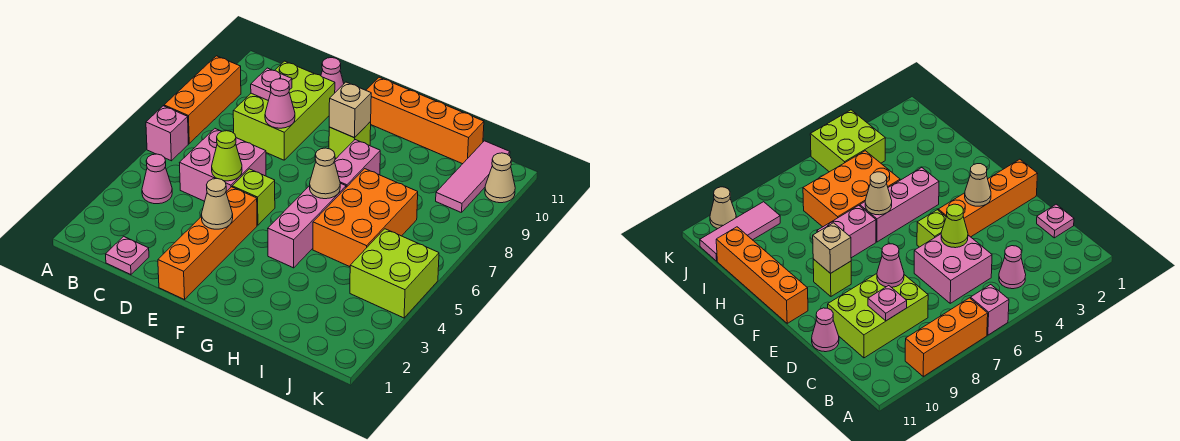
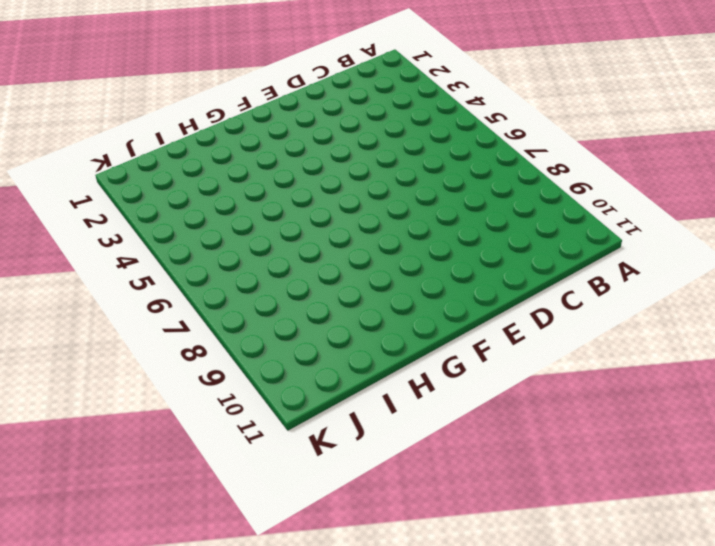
none -> pink brick A6 level 1
none -> orange brick A7:A9 level 1
none -> pink cone B4 level 1

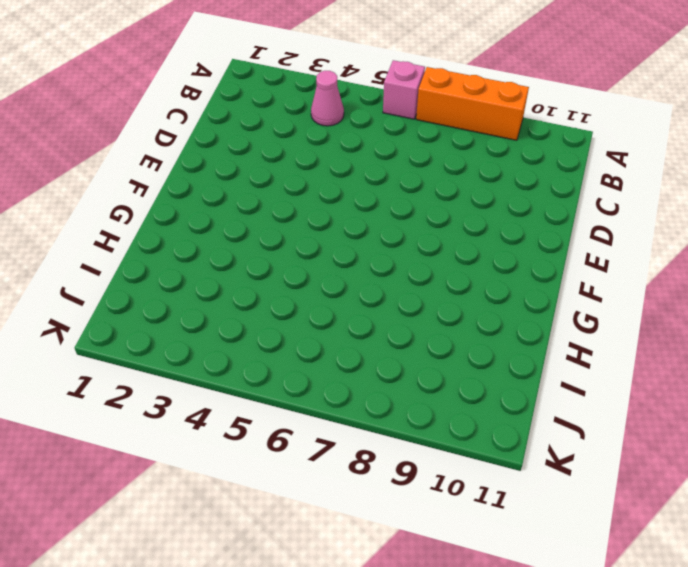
none -> pink plate C1 level 1
none -> pink brick C5:D6 level 1
none -> lime brick C8:D10 level 1

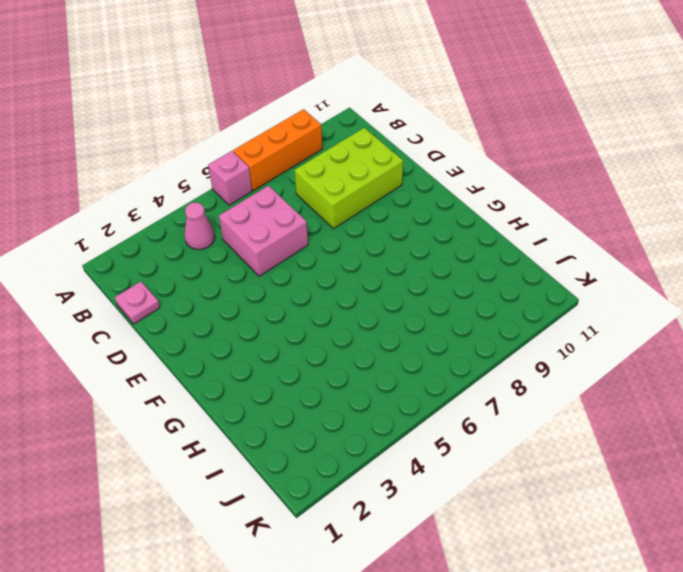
none -> pink cone D11 level 1
none -> orange brick E1:E4 level 1
none -> lime brick E5 level 1

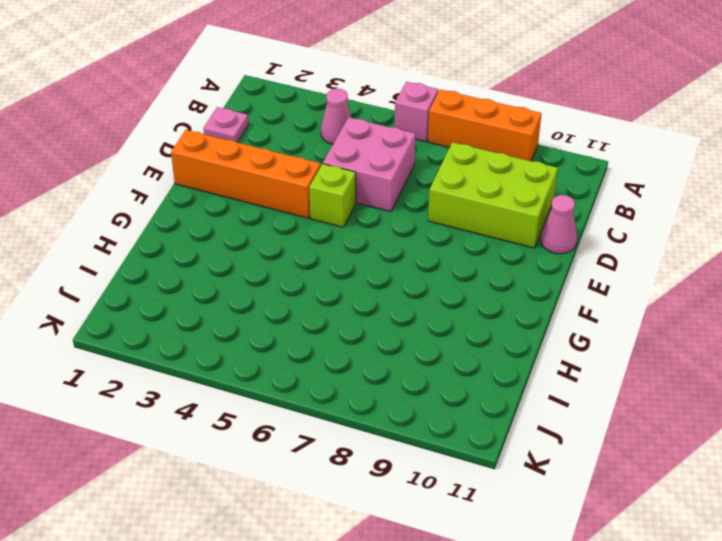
none -> lime brick F9 level 1
none -> orange brick F11:I11 level 1
none -> pink brick G4:G6 level 1

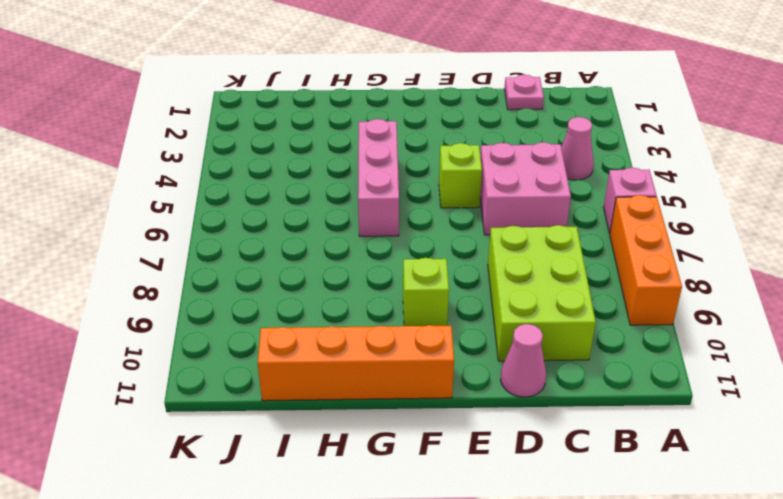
none -> orange brick E1:E4 level 1
none -> pink brick G7:G8 level 1
none -> orange brick H5:I7 level 1

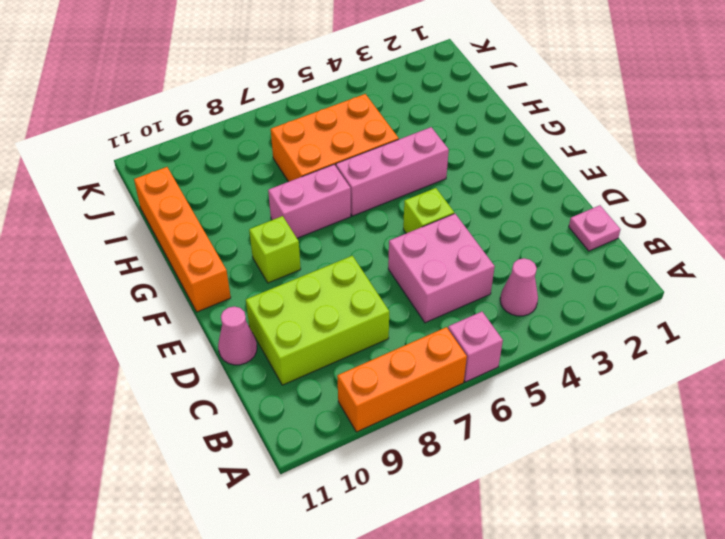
none -> orange brick E1:E4 level 1
none -> lime brick J4:K5 level 1
none -> pink tile J9:J11 level 1

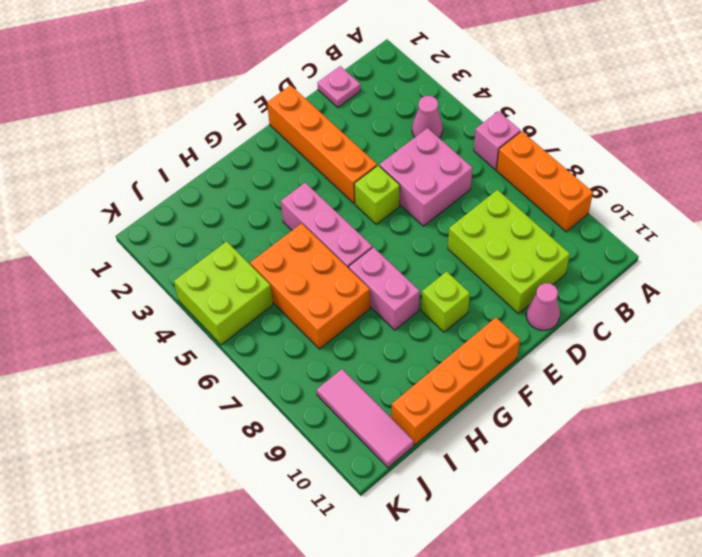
none -> tan cone K10 level 1
none -> pink plate C9 level 2
none -> lime cone D5 level 2

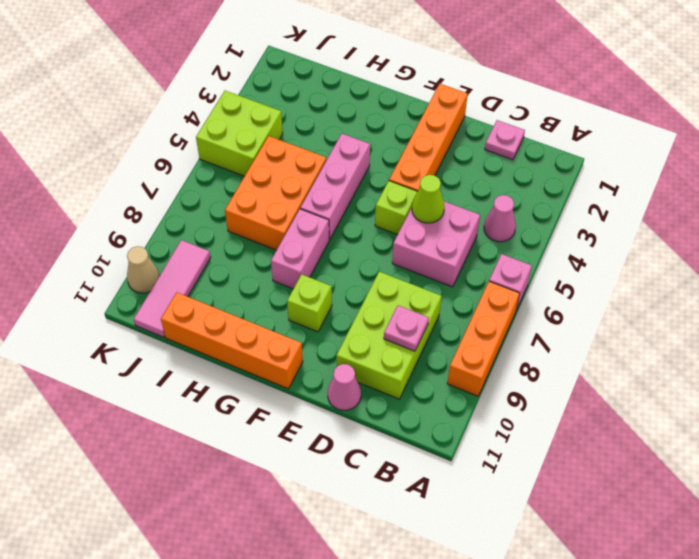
none -> pink cone D8 level 2
none -> tan cone E3 level 2
none -> tan brick F9 level 2

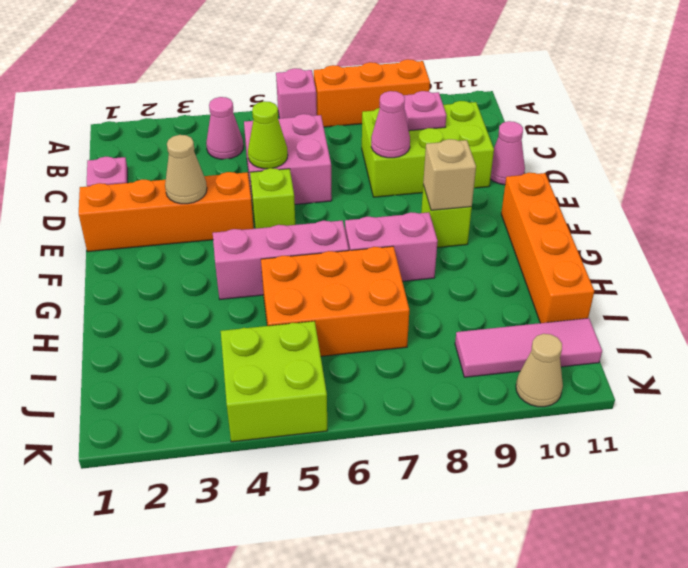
none -> tan cone G6 level 2

